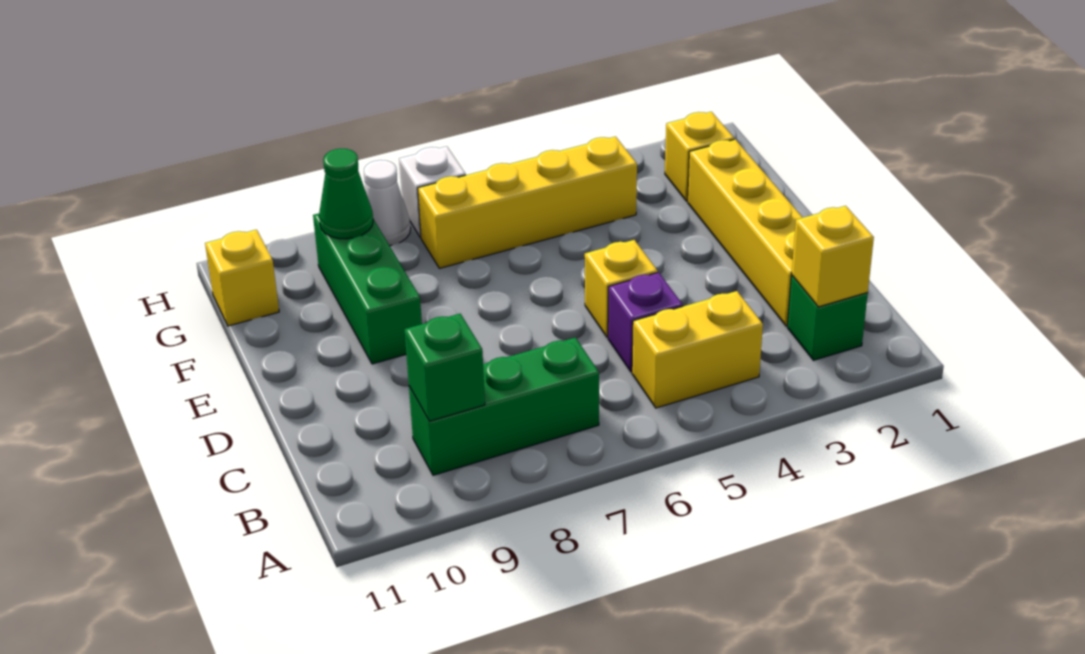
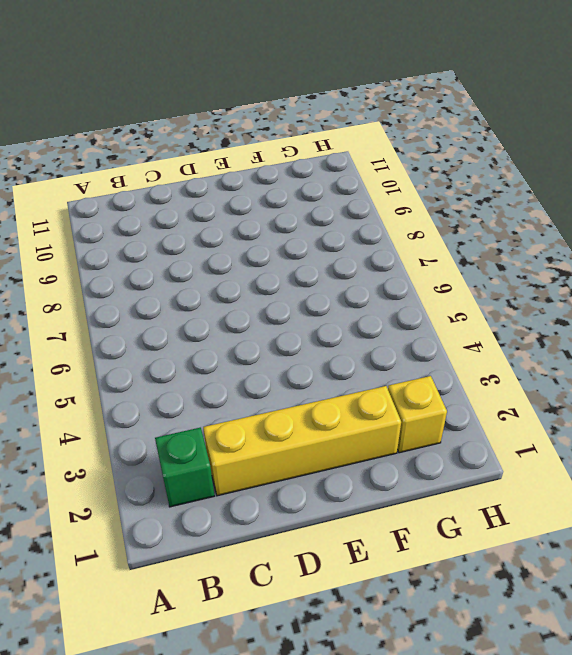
none -> yellow brick B4:B5 level 1
none -> green brick B7:B9 level 1
none -> purple brick C5 level 1

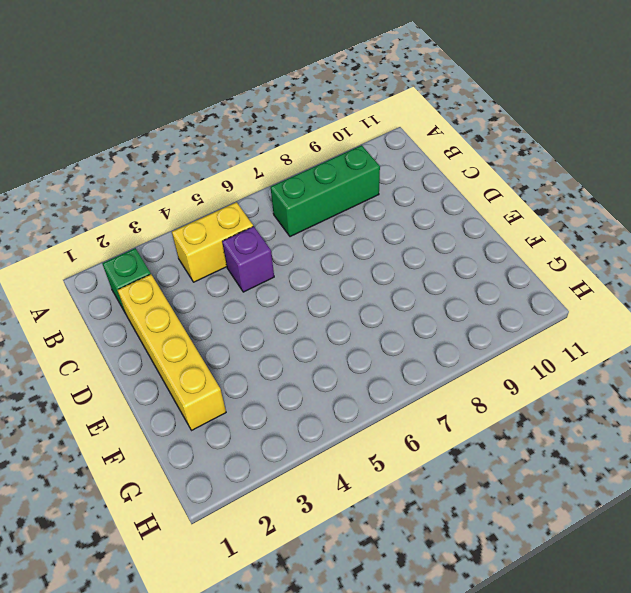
none -> yellow brick D5 level 1
none -> green brick E9:G9 level 1
none -> yellow brick G2 level 1

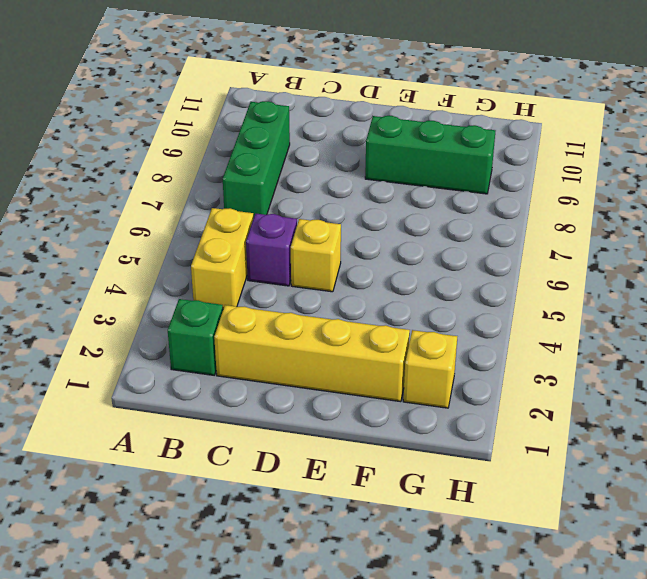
none -> yellow brick G4:G7 level 1
none -> yellow brick G11 level 1
none -> white brick H7 level 1

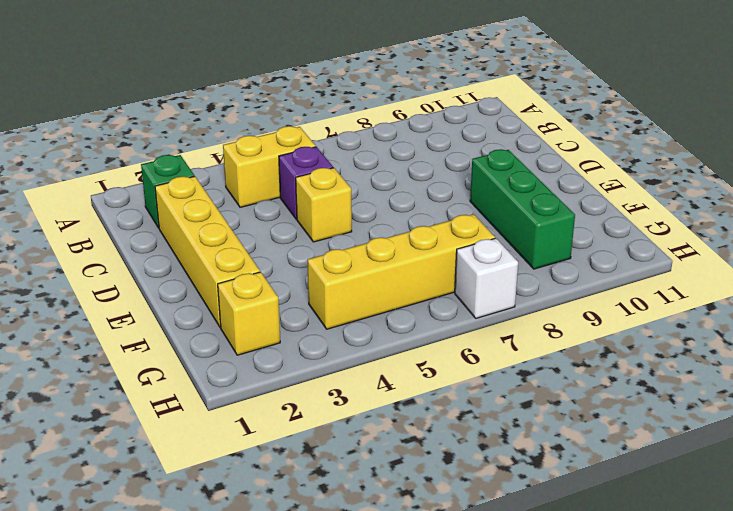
none -> green brick B7:B9 level 1
none -> yellow brick G11 level 1
none -> white cone H8 level 1

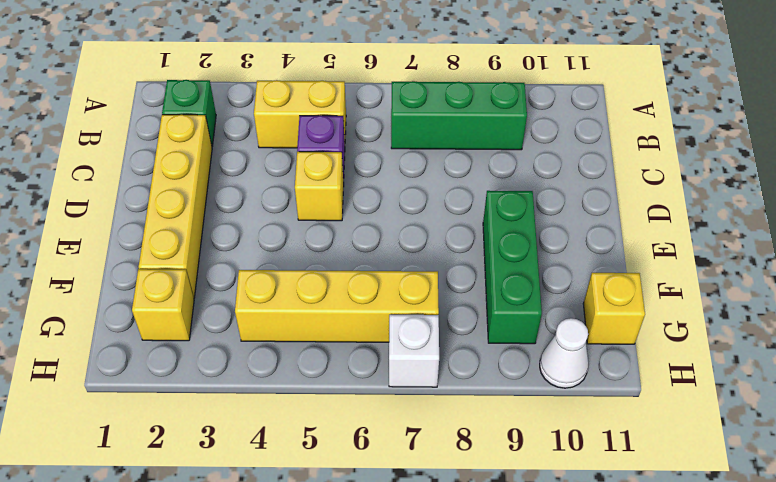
white cone H10 level 1 -> white cone H8 level 1
none -> yellow brick B2 level 2
none -> green brick B9 level 2
none -> green cone G9 level 2

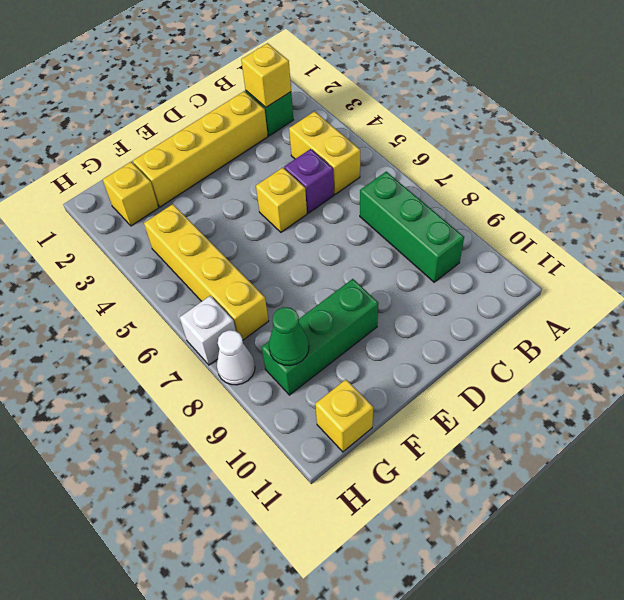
none -> green brick B9 level 2

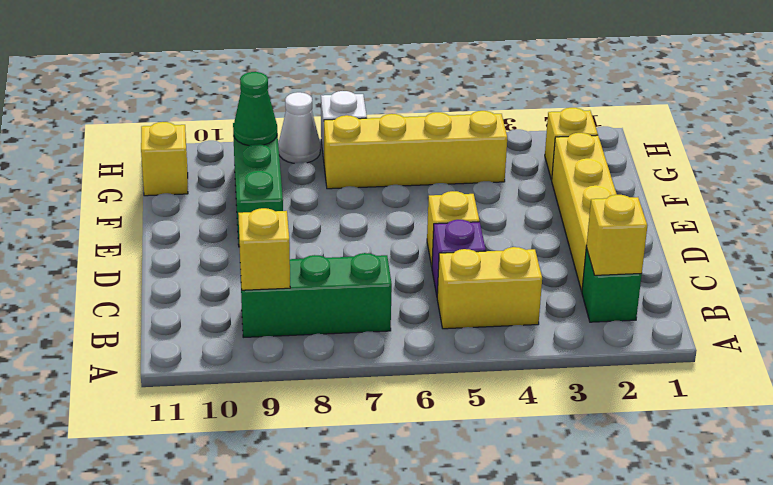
yellow brick B9 level 2 -> green brick B9 level 2

